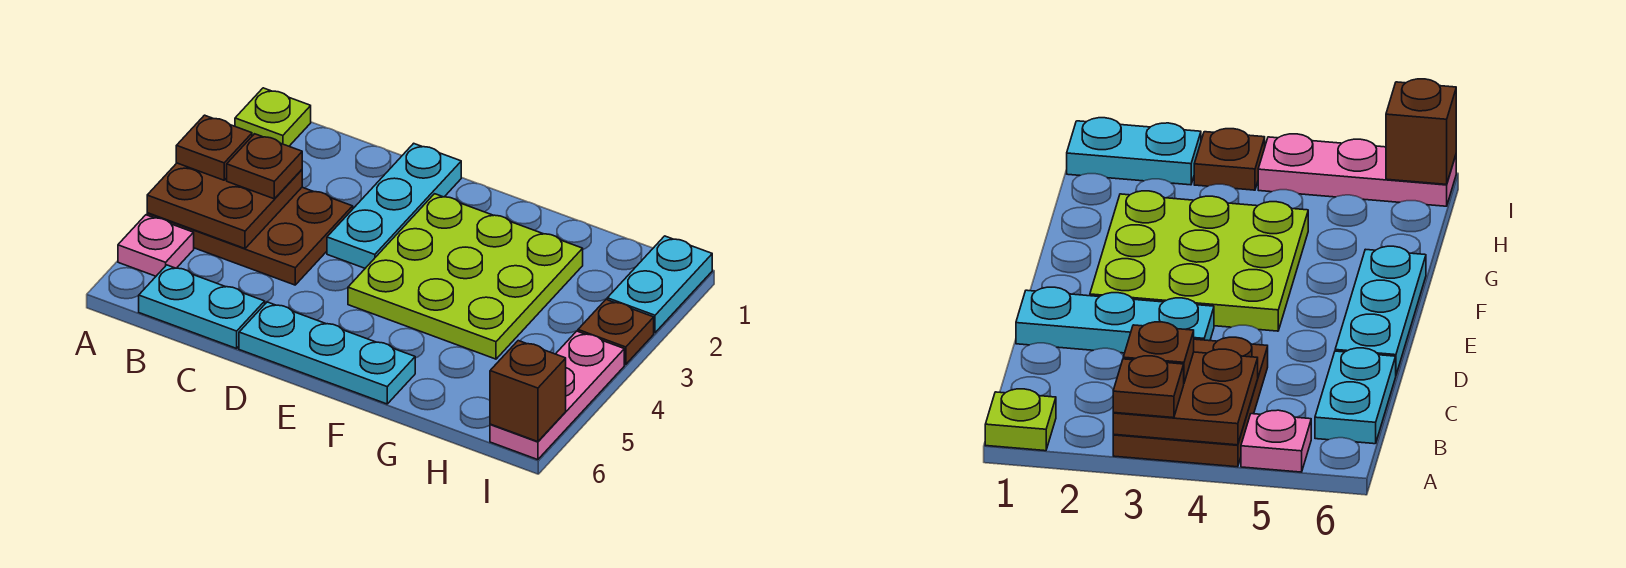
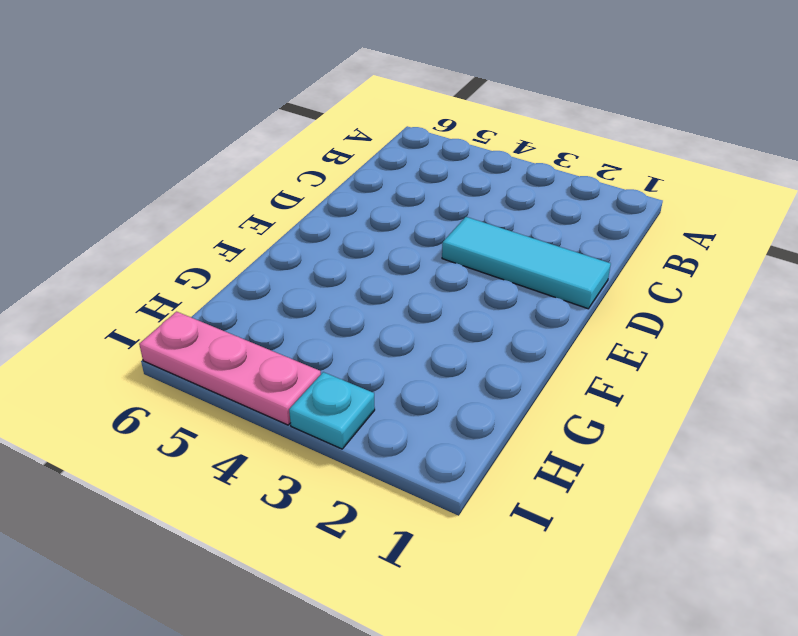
cyan tile D1:D3 level 1 -> cyan plate D1:D3 level 1
cyan plate I3 level 1 -> brown plate I3 level 1
none -> lime plate A1 level 1
none -> brown plate A3:C4 level 1
none -> pink plate A5 level 1

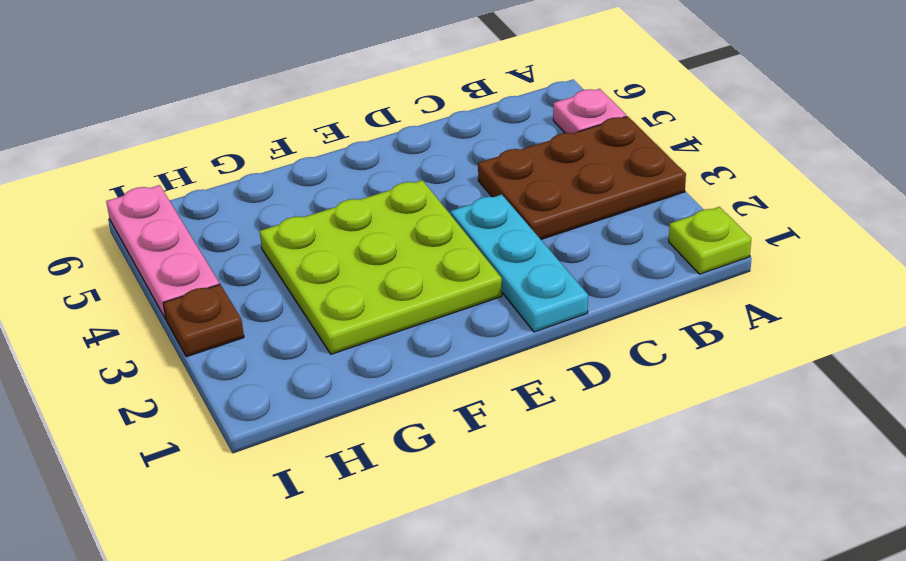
none -> cyan plate B6:C6 level 1
none -> cyan plate D6:F6 level 1
none -> cyan plate I1:I2 level 1

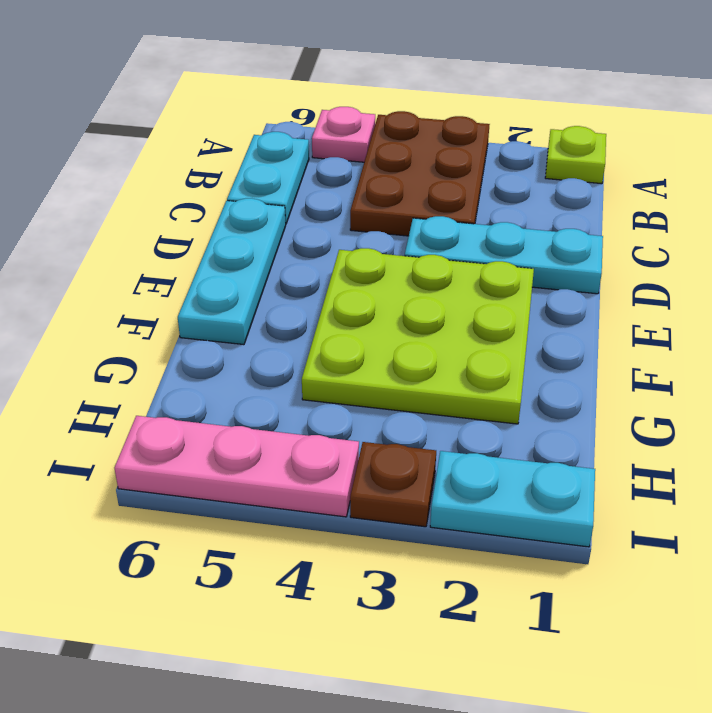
none -> brown plate A3:B4 level 2
none -> brown brick I6 level 2
none -> brown plate A3 level 3

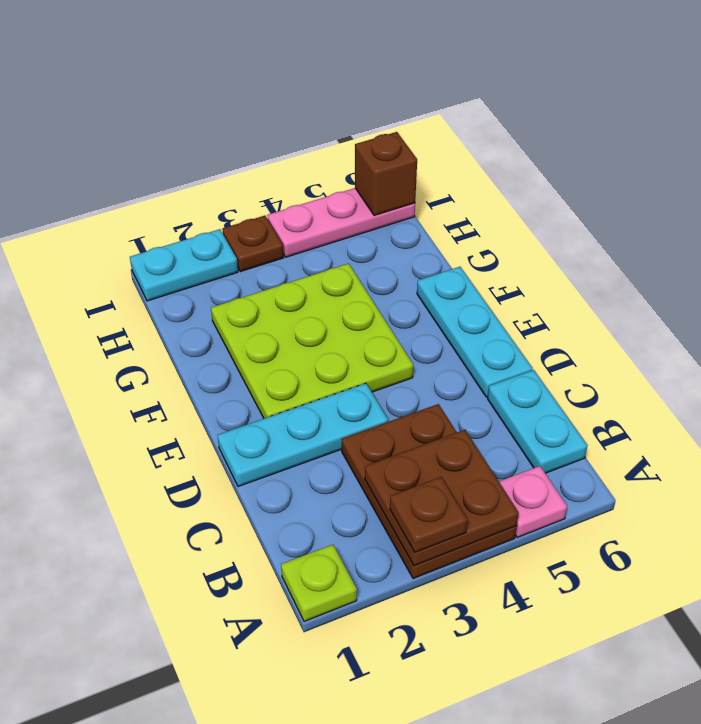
none -> brown plate B3 level 3

